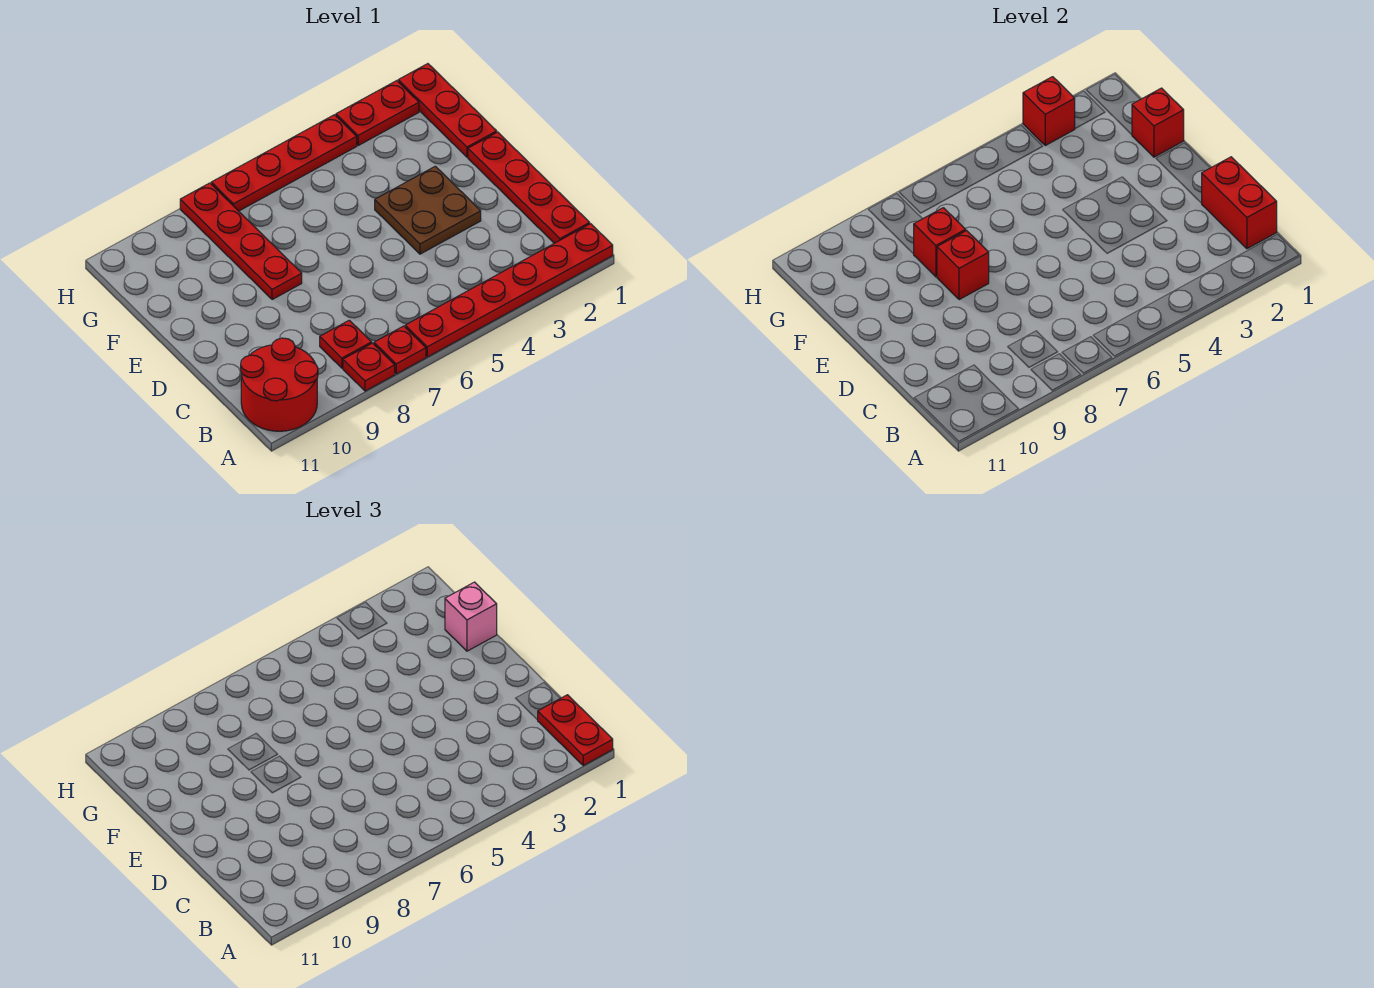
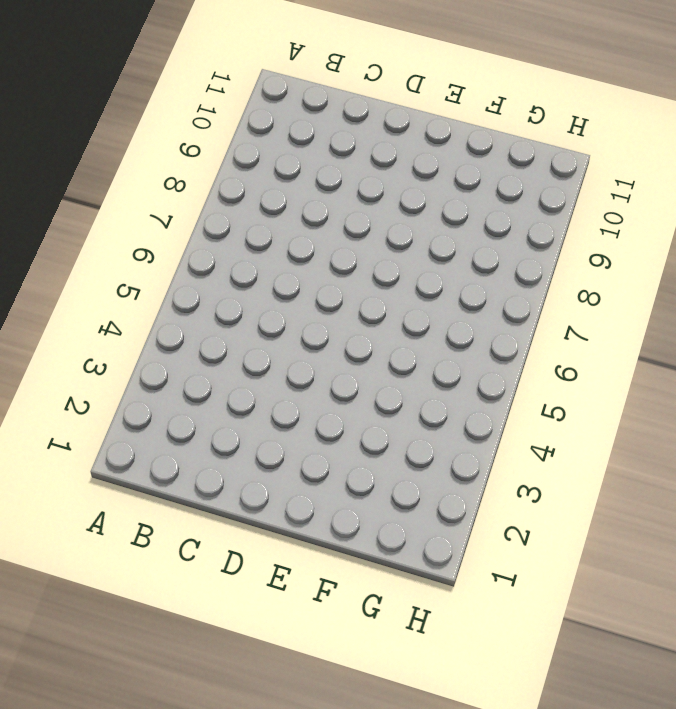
none -> red plate A1:A6 level 1
none -> red plate A7 level 1
none -> red plate A8 level 1

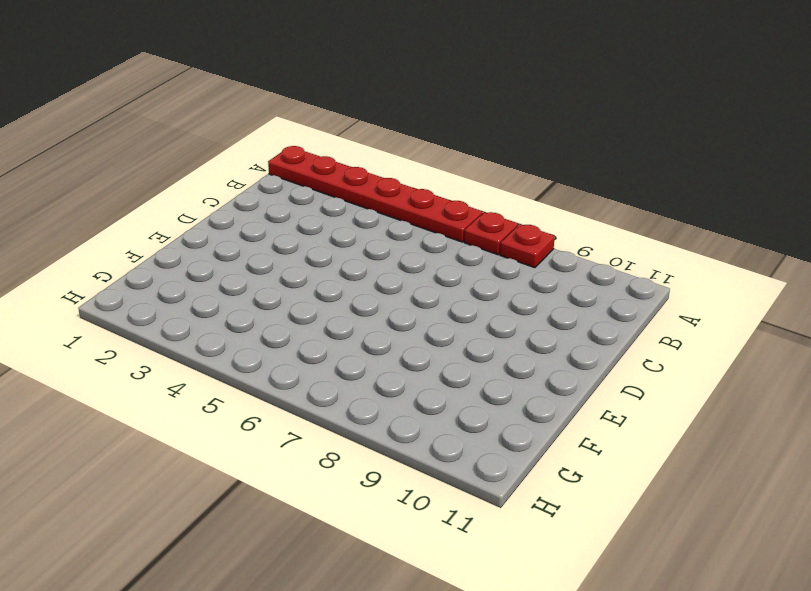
none -> red round brick A10:B11 level 1
none -> red plate B1:E1 level 1
none -> red plate B8 level 1

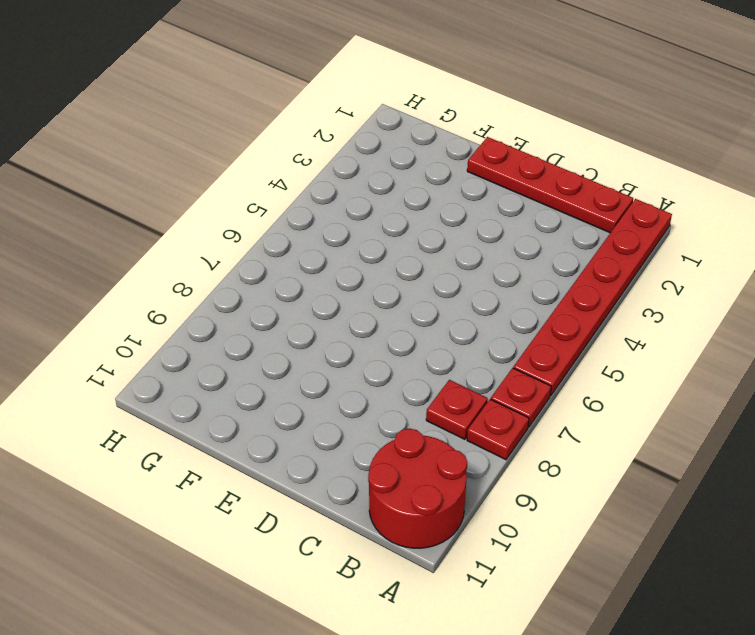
none -> brown plate D3:E4 level 1
none -> red plate E8:H8 level 1
none -> red plate F1:H1 level 1

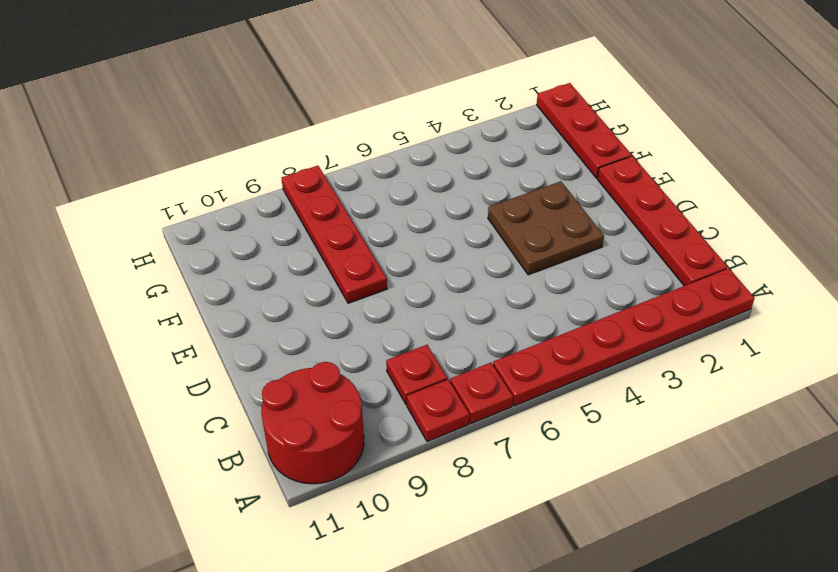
none -> red plate H2:H3 level 1
none -> red plate H4:H7 level 1
none -> red brick B1:C1 level 2

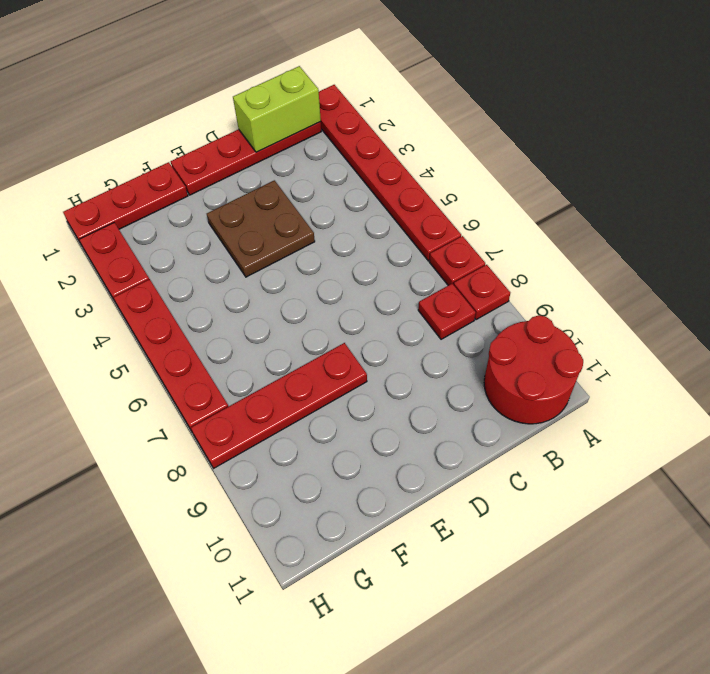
lime brick B1:C1 level 2 -> red brick B1:C1 level 2
none -> red brick E8 level 2
none -> red brick F1 level 2
none -> red brick F8 level 2

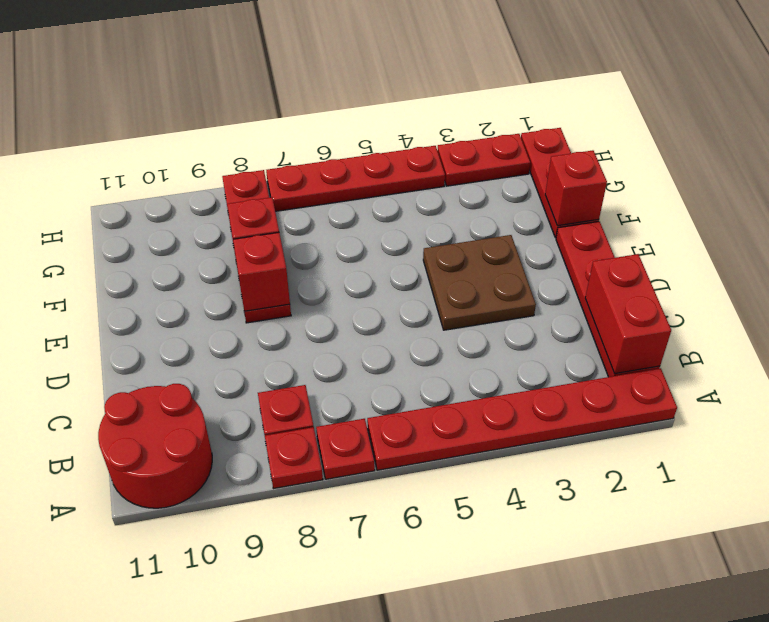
none -> red brick H3 level 2
none -> red plate A1:B1 level 3
none -> pink brick F1 level 3

